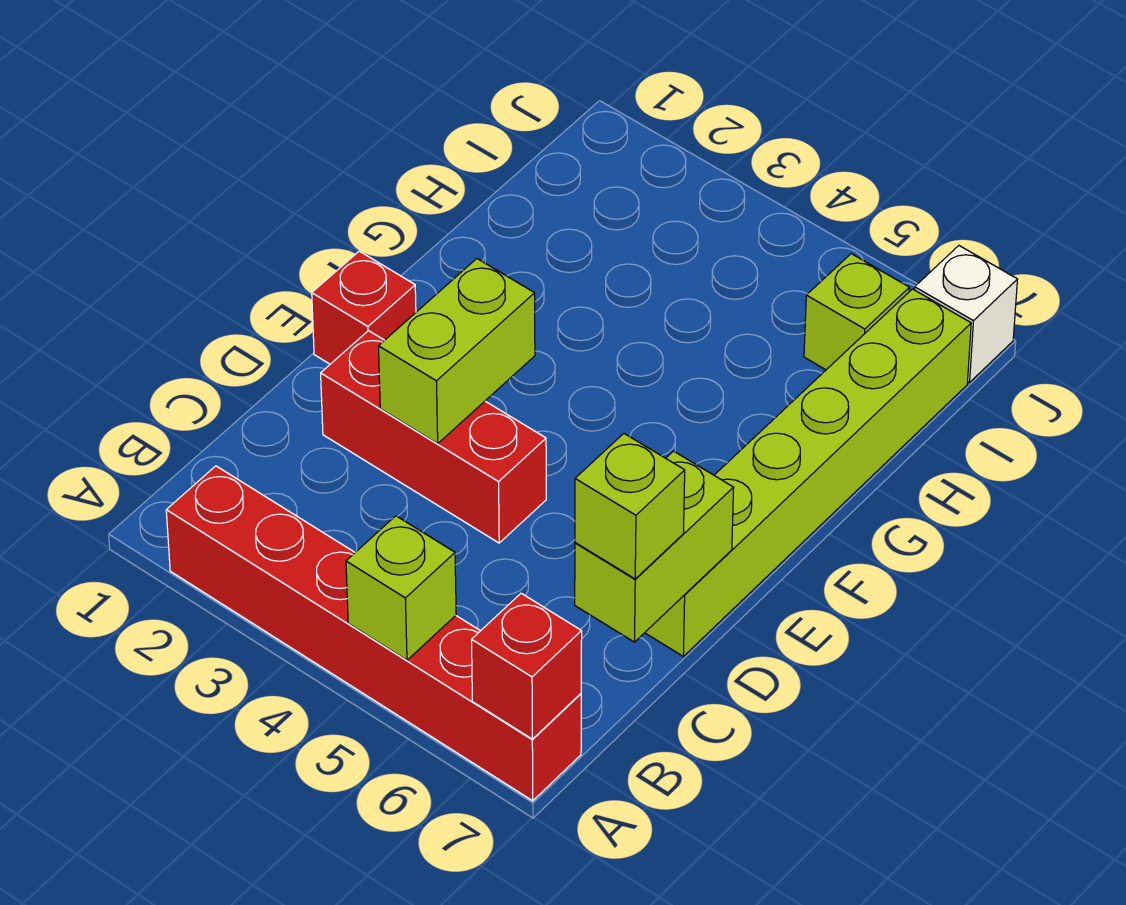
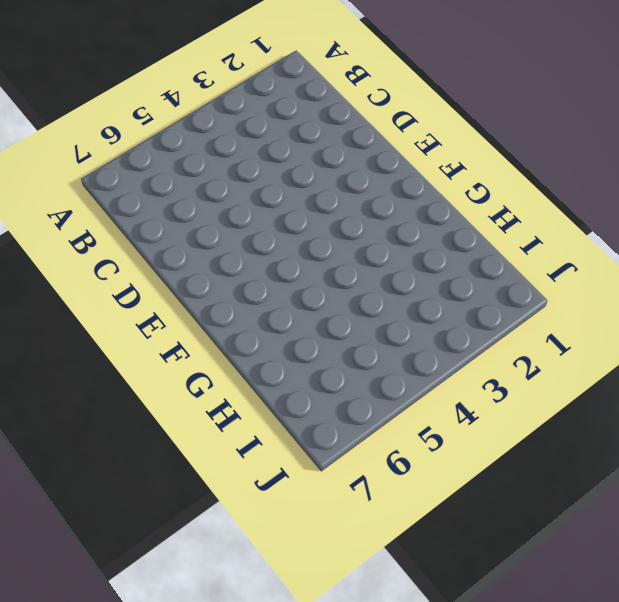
none -> red brick A2:A7 level 1
none -> red brick D2:D4 level 1

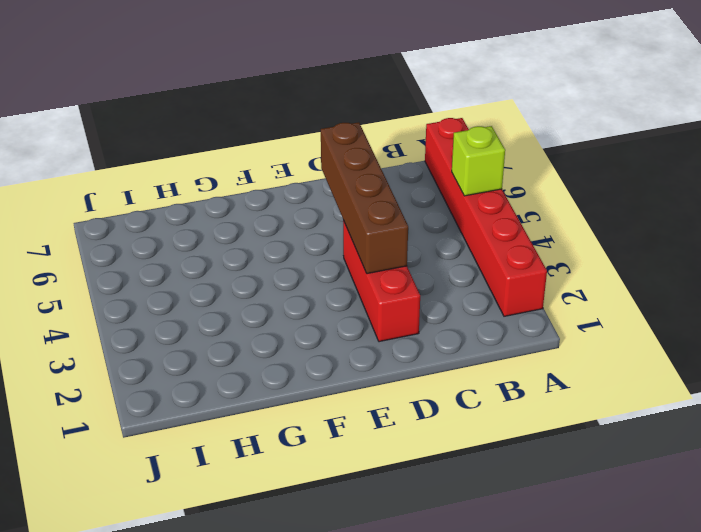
brown brick D3:D6 level 2 -> lime brick D3:E3 level 2
none -> lime brick D7:I7 level 1
none -> red brick E1 level 1

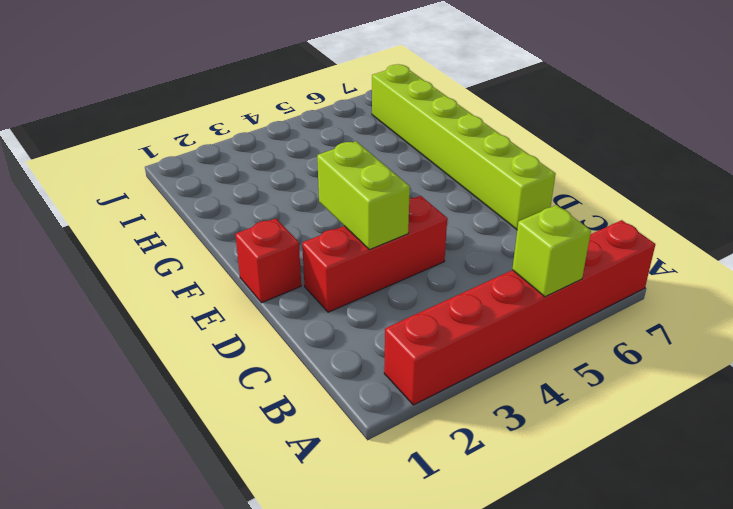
none -> lime brick I6 level 1
none -> white brick J7 level 1

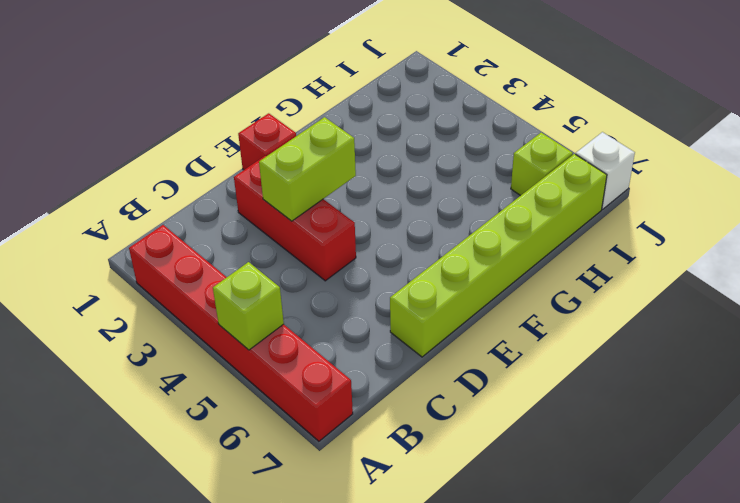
none -> red brick A7 level 2
none -> lime brick C7:D7 level 2

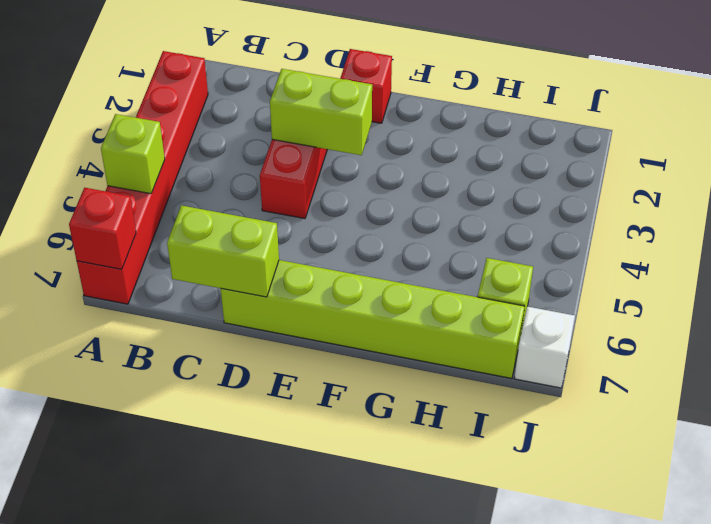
none -> lime brick C7 level 3

